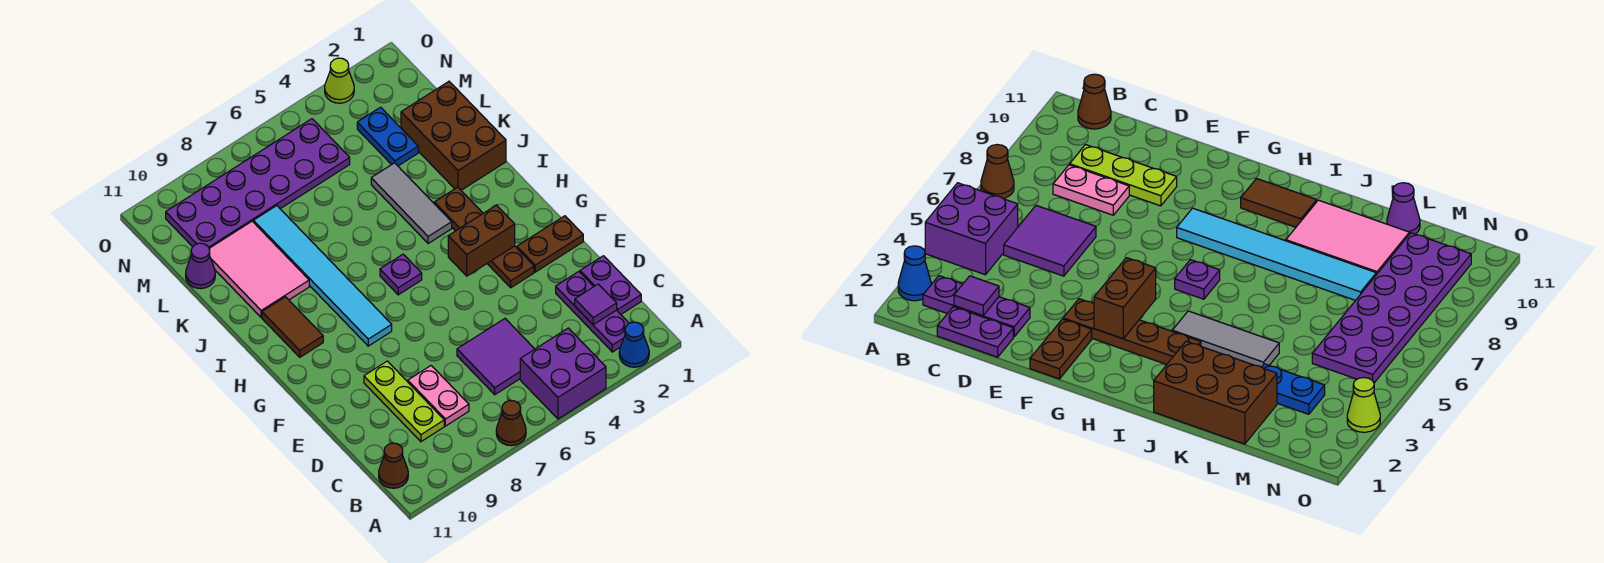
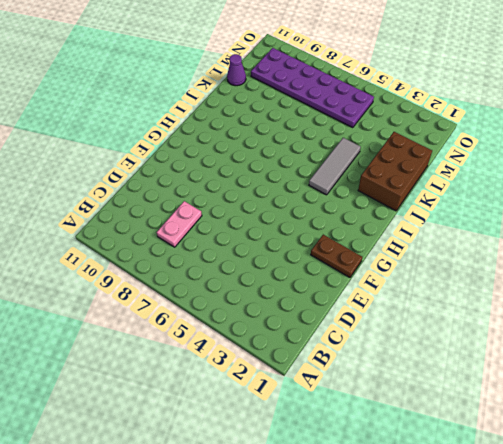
none -> blue cone A2 level 1
none -> purple brick A4:B5 level 1
none -> brown cone A7 level 1

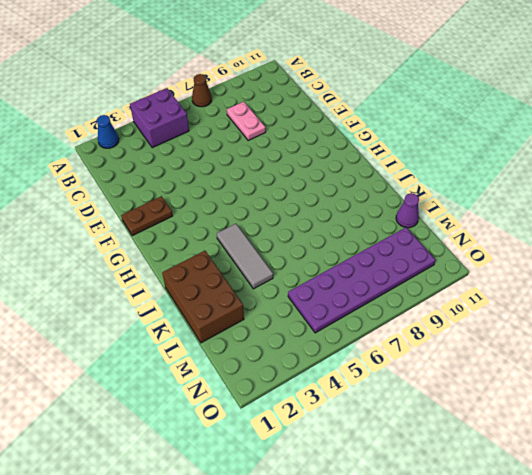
none -> purple plate B2:D2 level 1
none -> brown cone B11 level 1
none -> purple plate C1:D1 level 1

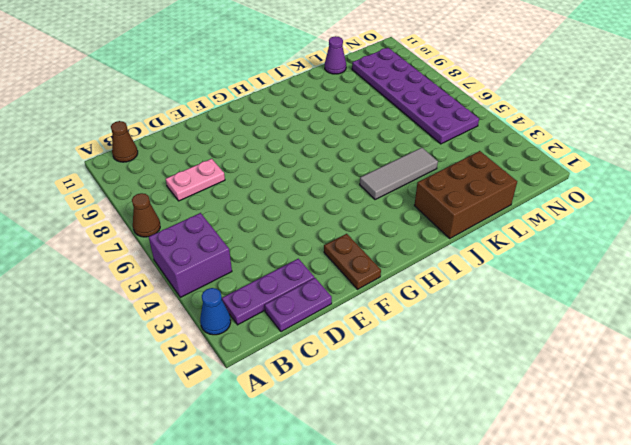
none -> purple tile C5:D6 level 1
none -> lime plate C9:E9 level 1
none -> brown plate F3:I3 level 1

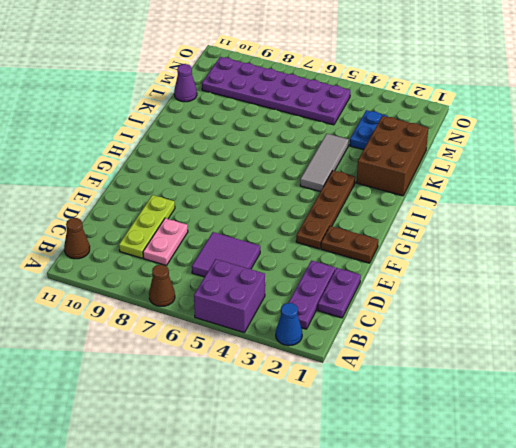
none -> cyan tile G8:L8 level 1
none -> purple plate H6 level 1
none -> brown tile H10:I10 level 1

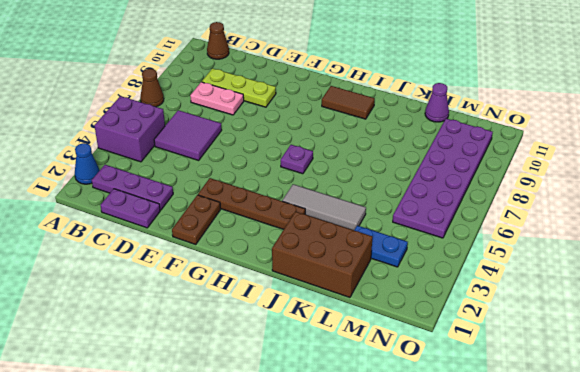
none -> cyan tile G8:L8 level 1
none -> pink tile J9:L10 level 1
none -> lime cone O3 level 1

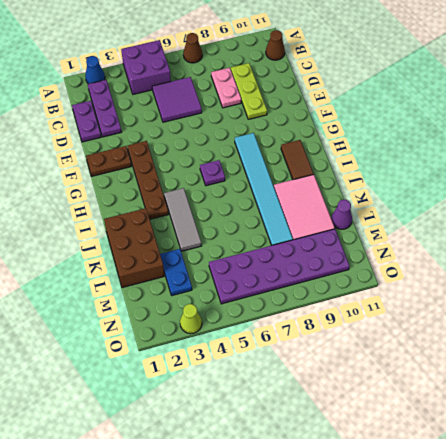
none -> purple tile C2 level 2
none -> brown brick G3:G4 level 2

